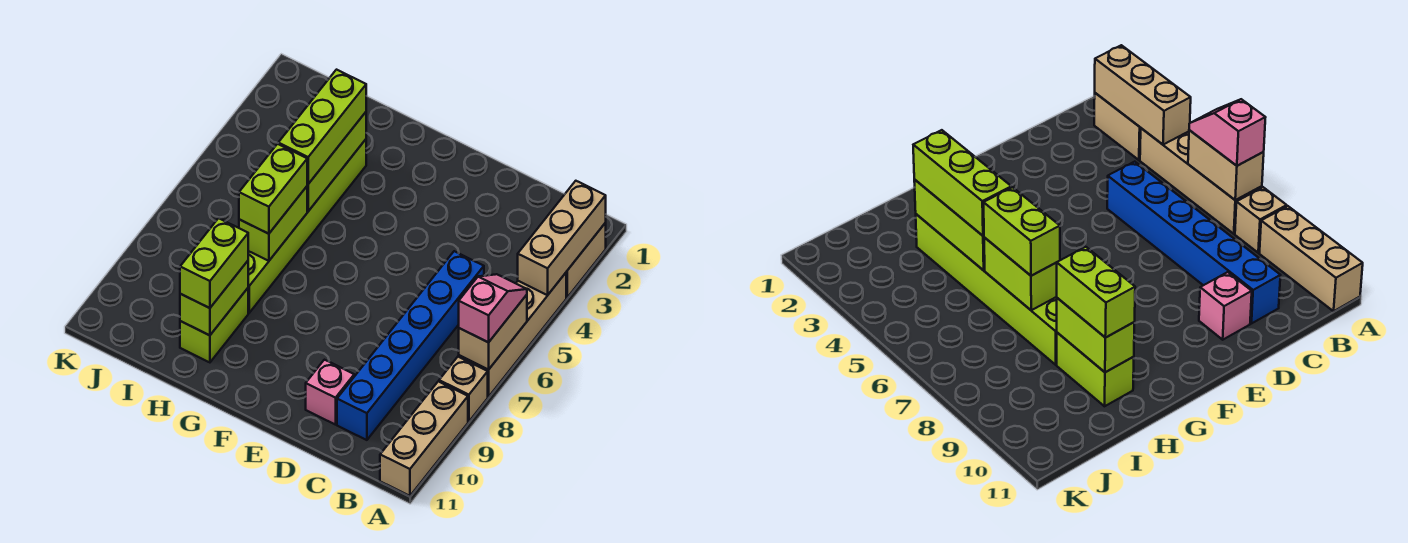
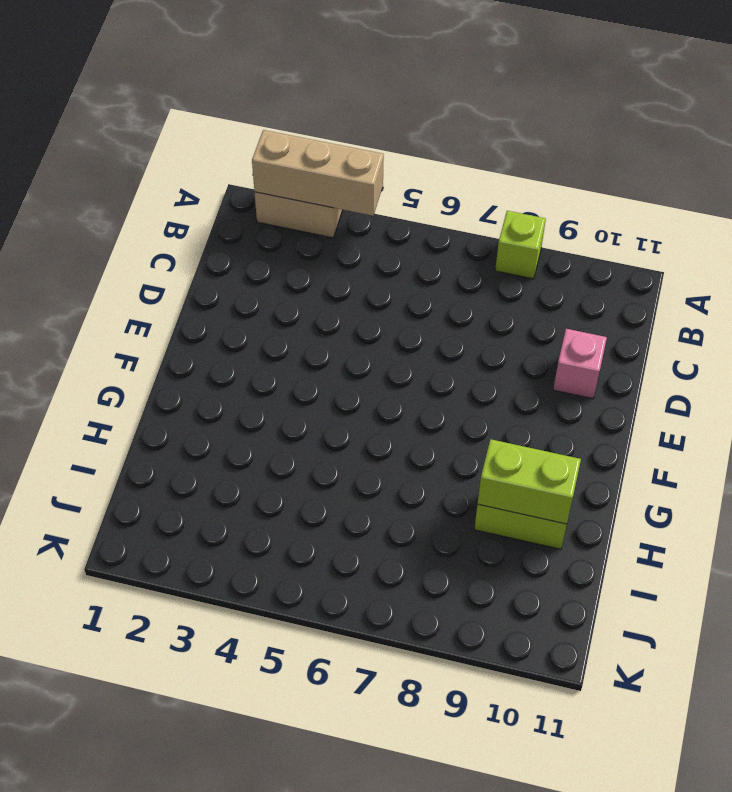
lime brick A8 level 1 -> tan brick A8 level 1
none -> tan brick A4:A7 level 1
none -> tan brick A9:A11 level 1
none -> blue brick C5:C10 level 1

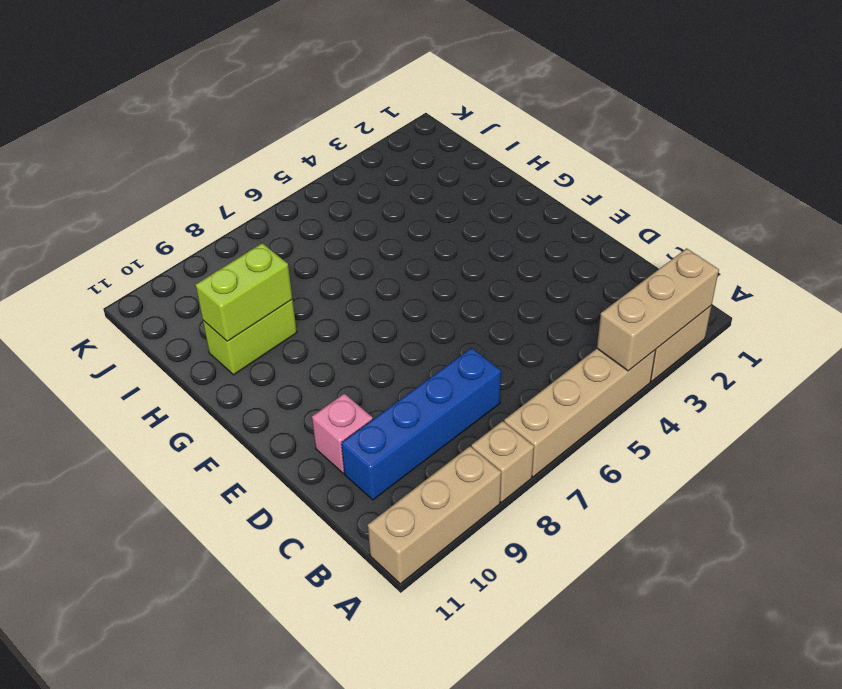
blue brick C7:C10 level 1 -> blue brick C5:C10 level 1
none -> lime brick H3:H8 level 1
none -> tan brick A6:A7 level 2
none -> lime brick H3:H5 level 2

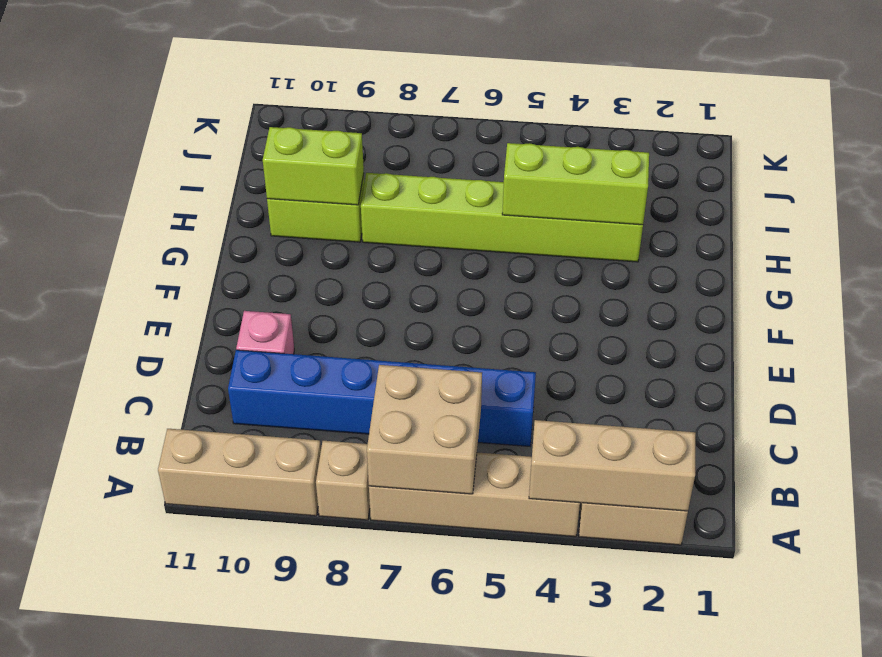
tan brick A6:B7 level 2 -> tan brick A6:A7 level 2
none -> lime brick H6:H7 level 2
none -> pink slope A6:A7 level 3 top 7
none -> lime brick H3:H5 level 3

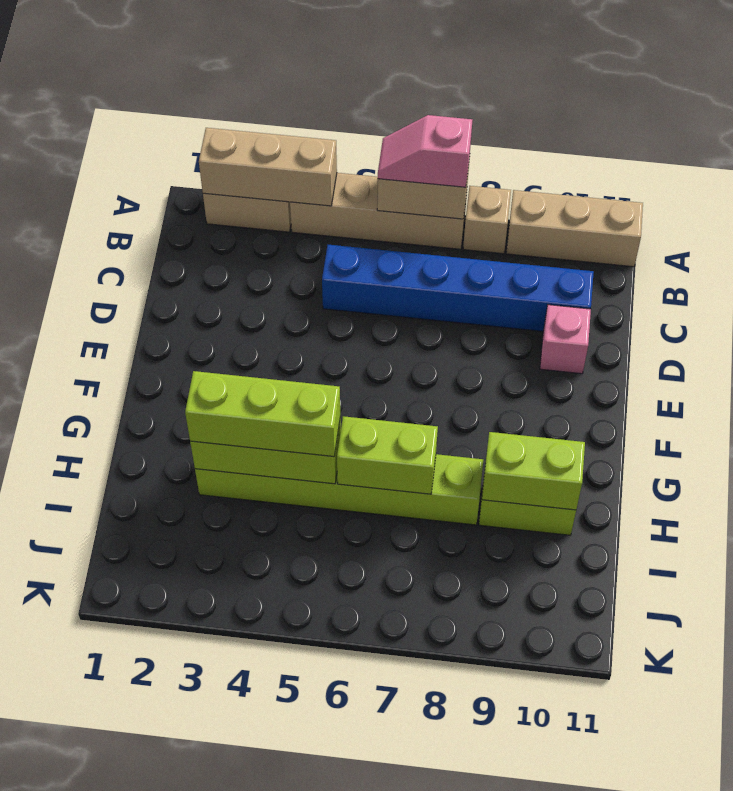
none -> lime brick H6:H7 level 3
none -> lime brick H9:H10 level 3

